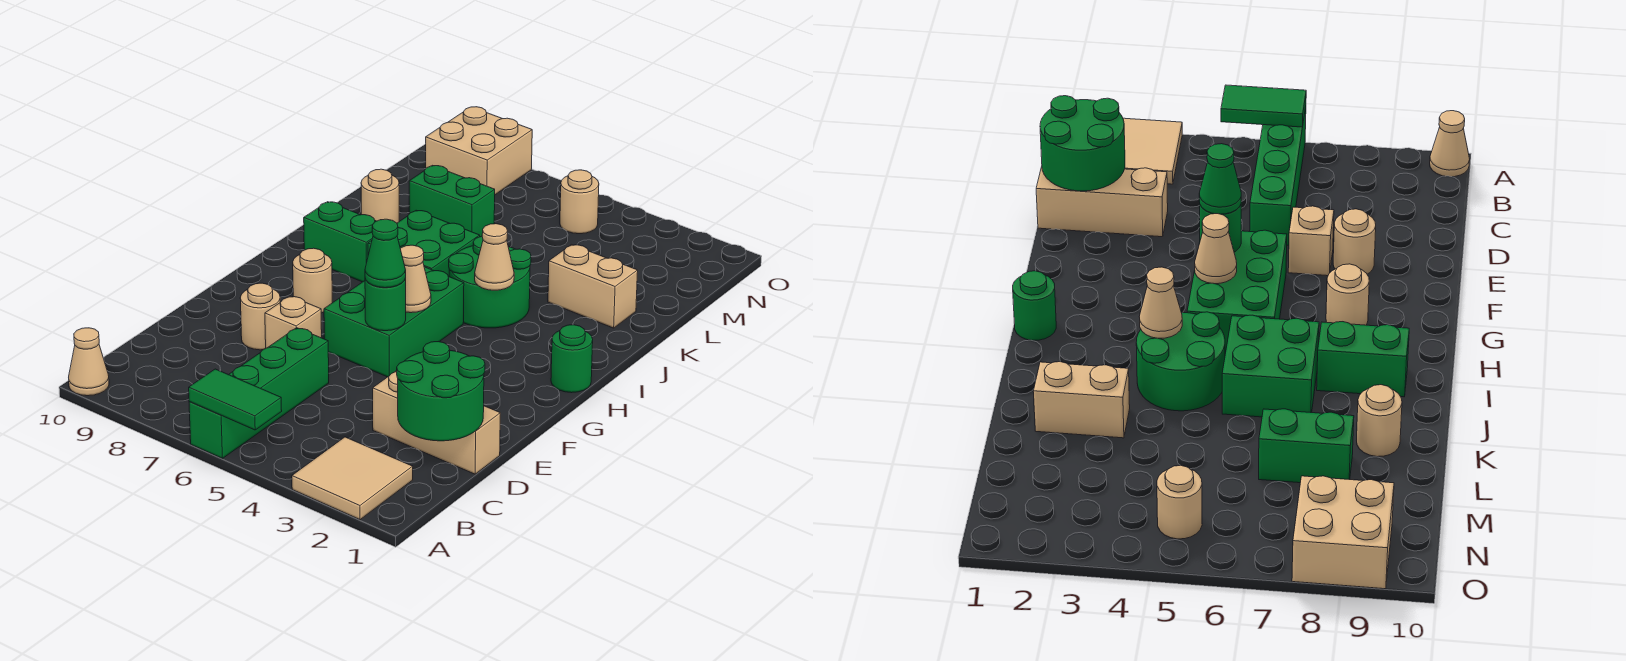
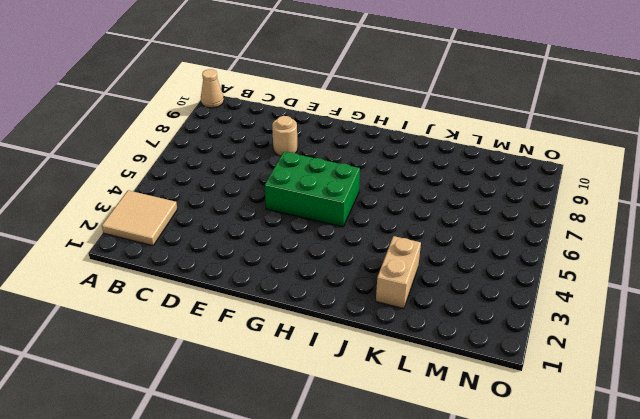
none -> green brick A6:D6 level 1
none -> tan brick D1:D3 level 1
none -> tan brick E7 level 1

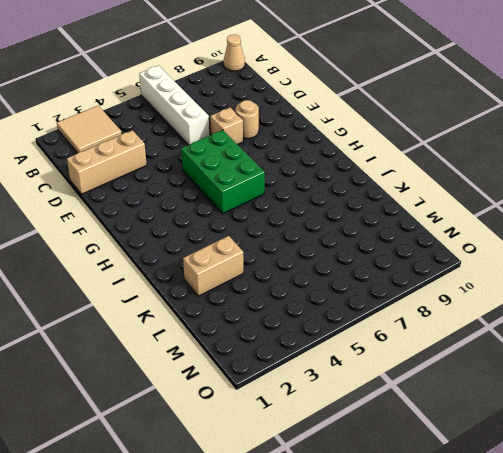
white brick A6:D6 level 1 -> green brick A6:D6 level 1
none -> tan round brick G8 level 1
none -> green round brick H1 level 1
none -> green round brick I4:J5 level 1

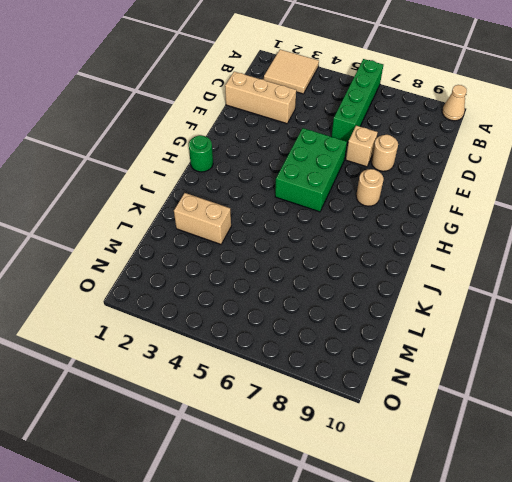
none -> green round brick I4:J5 level 1
none -> green brick I6:J7 level 1
none -> green brick I8:I9 level 1

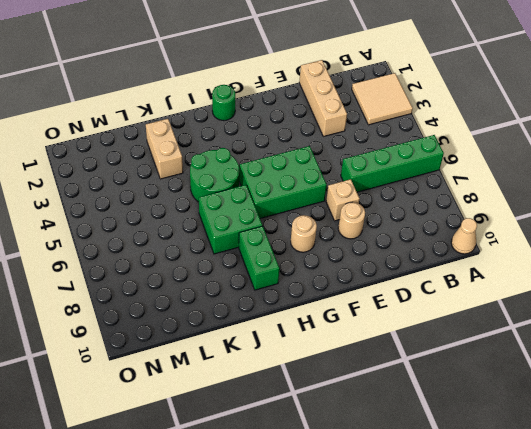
none -> tan round brick K9 level 1
none -> green brick L7:L8 level 1
none -> tan round brick N5 level 1

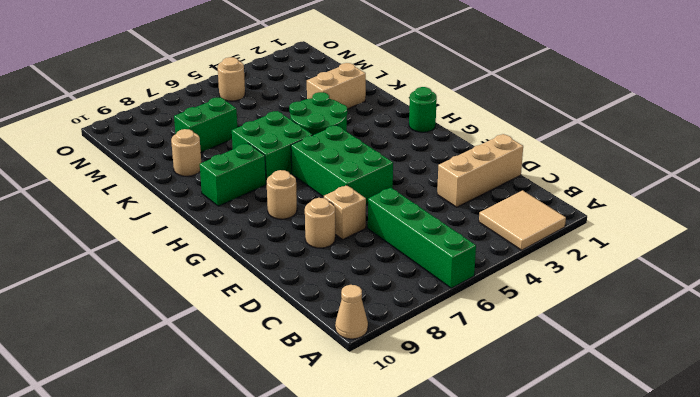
none -> tan brick N8:O9 level 1
none -> green tile A5:A6 level 2
none -> green round brick C1:D2 level 2

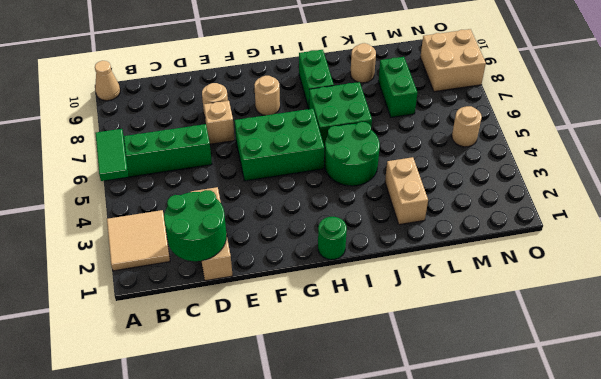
none -> green round brick F5 level 2
none -> tan cone G5 level 2
none -> tan cone I4 level 2

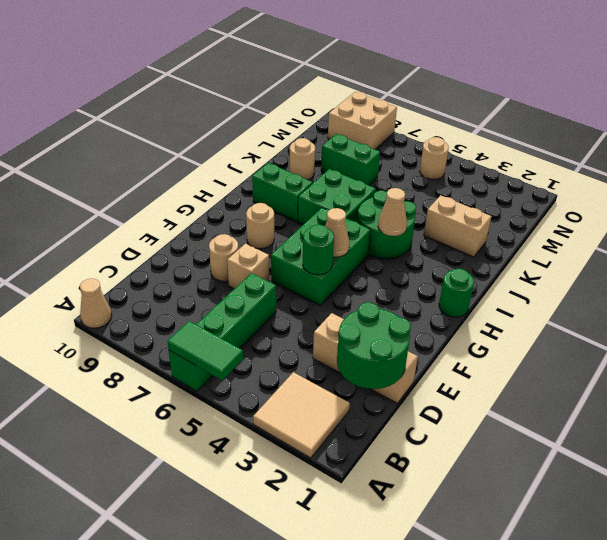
none -> green cone F5 level 3

